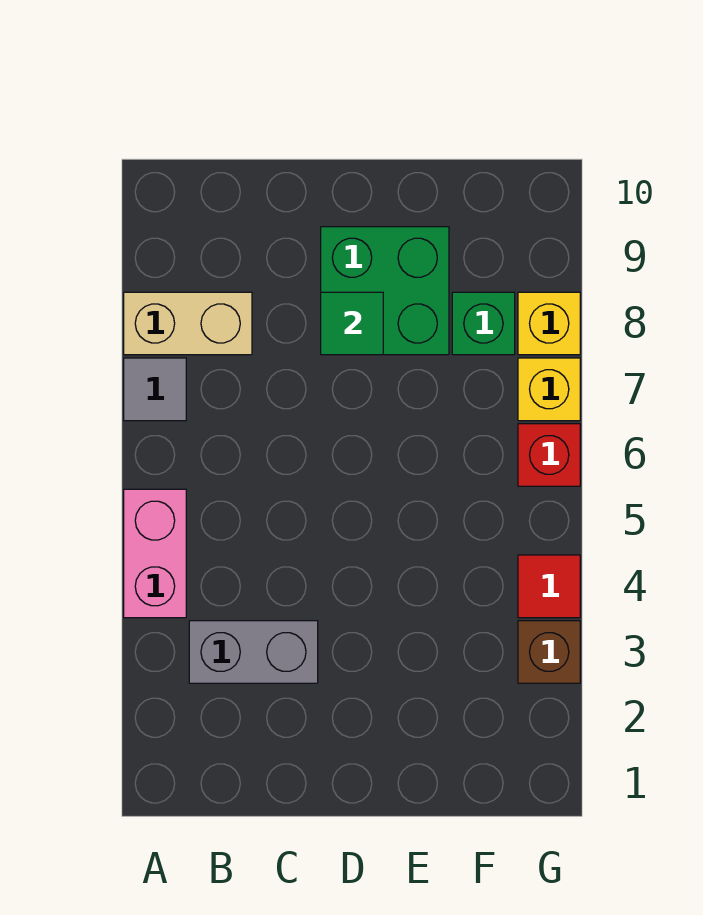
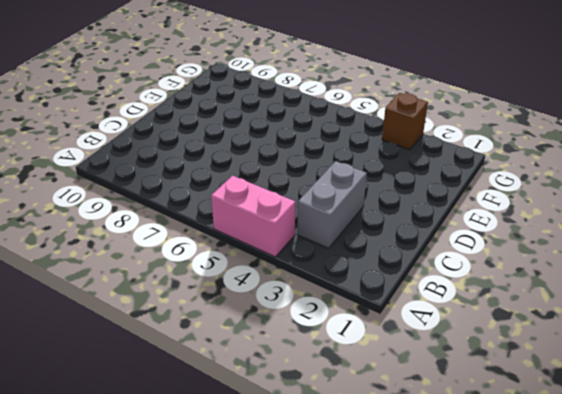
none -> grey tile A7 level 1
none -> tan brick A8:B8 level 1
none -> green brick D8:E9 level 1

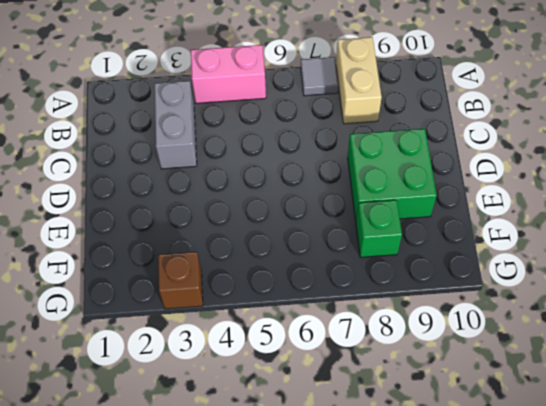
none -> red tile G4 level 1
none -> red brick G6 level 1
none -> yellow brick G7 level 1

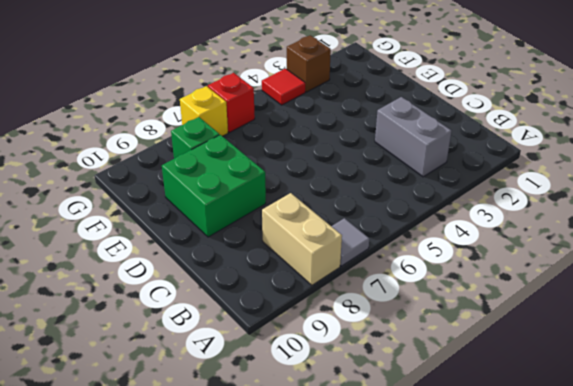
none -> pink brick A4:A5 level 1
none -> yellow brick G8 level 1
none -> green tile D8 level 2

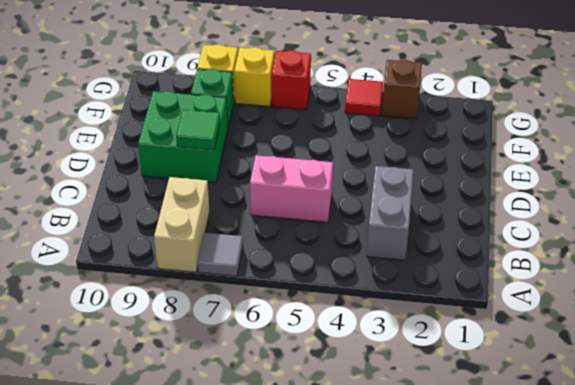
pink brick C5:C6 level 1 -> pink brick A4:A5 level 1

